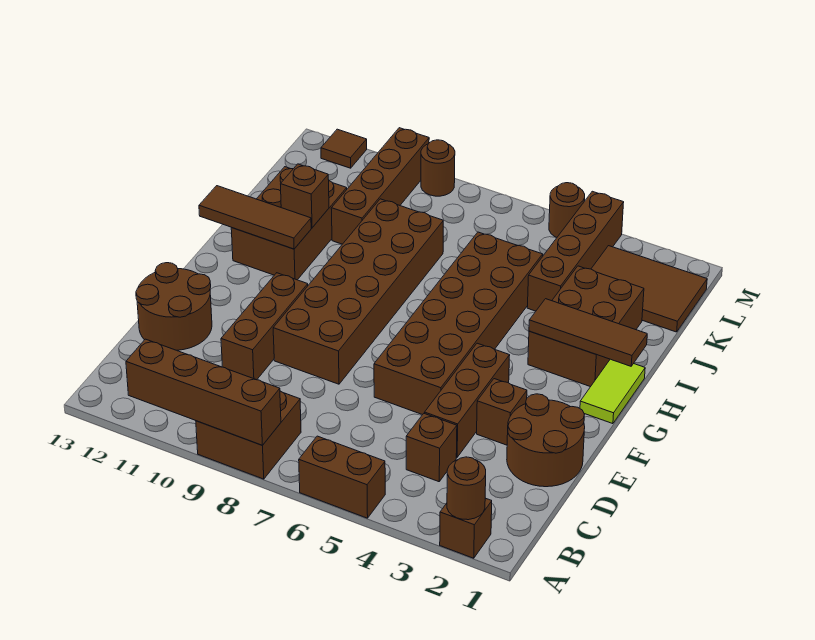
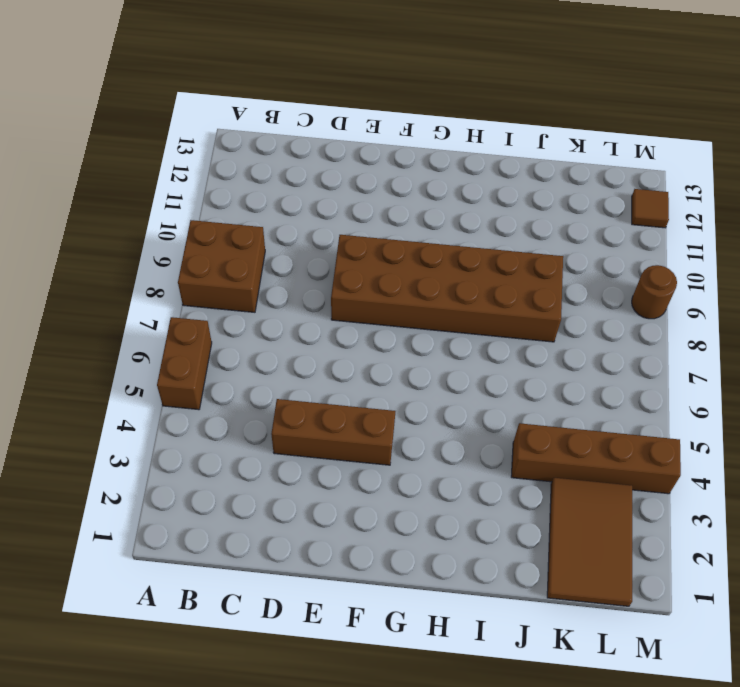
none -> brown brick A2 level 1
none -> brown brick C4 level 1
none -> brown round brick D1:E2 level 1

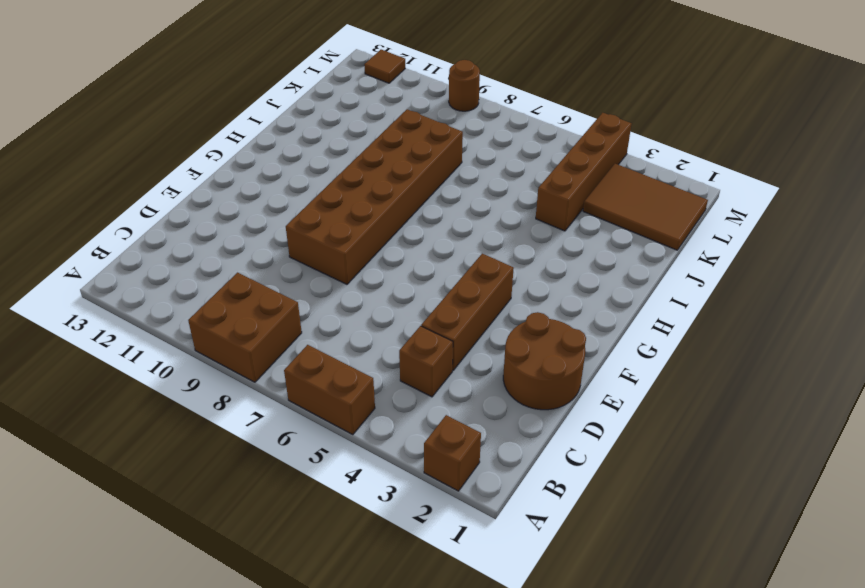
none -> brown brick D10:F10 level 1
none -> brown round brick D12:E13 level 1
none -> brown brick E3 level 1

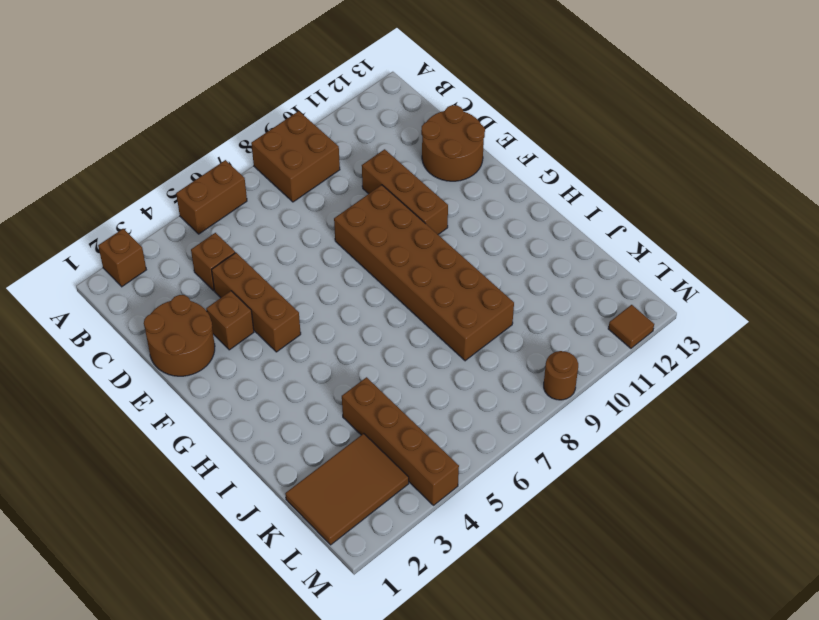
none -> brown brick E5:J6 level 1
none -> lime tile G1:H1 level 1
none -> brown brick H2:J3 level 1

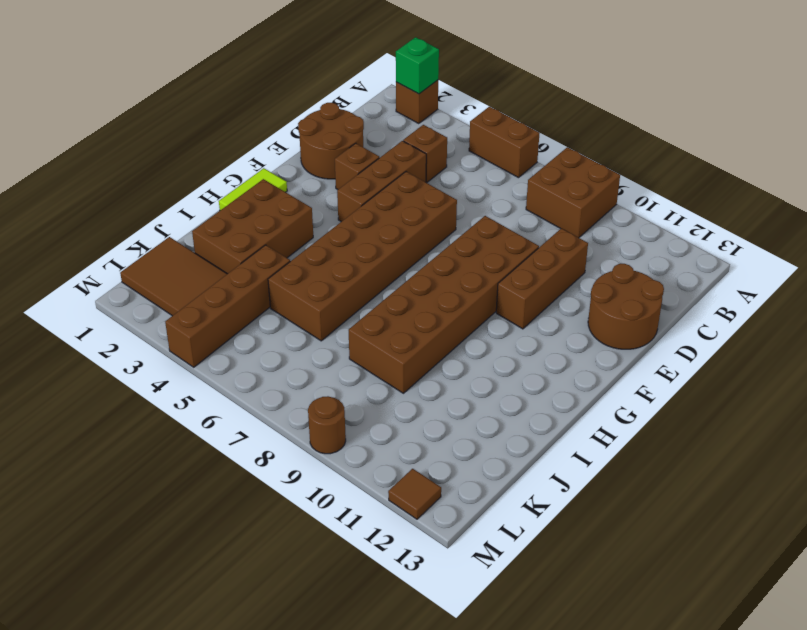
green brick A2 level 2 -> brown round brick A2 level 2
none -> brown brick H11:J12 level 1
none -> brown brick J10:M10 level 1
none -> brown round brick M5 level 1

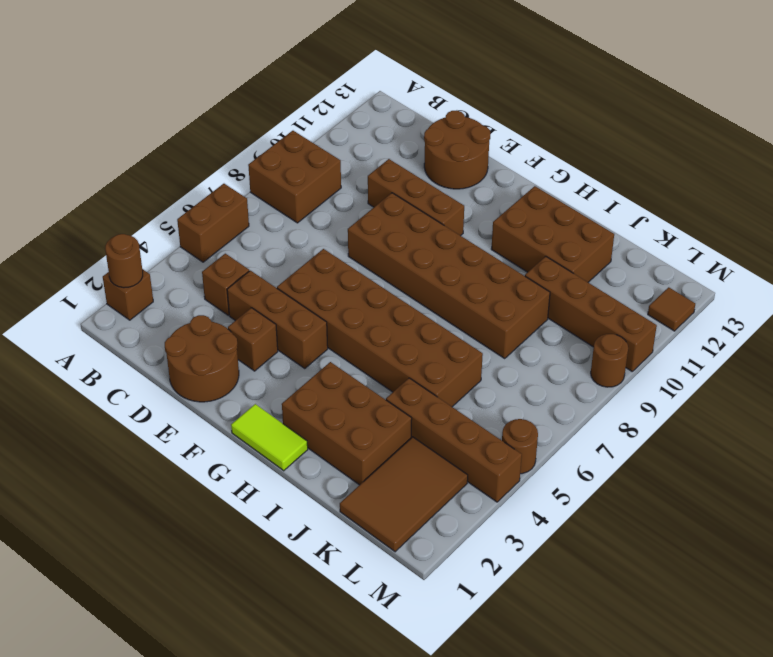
none -> brown brick A8:A11 level 2
none -> brown tile H1:H3 level 2
none -> brown tile H11:H13 level 2

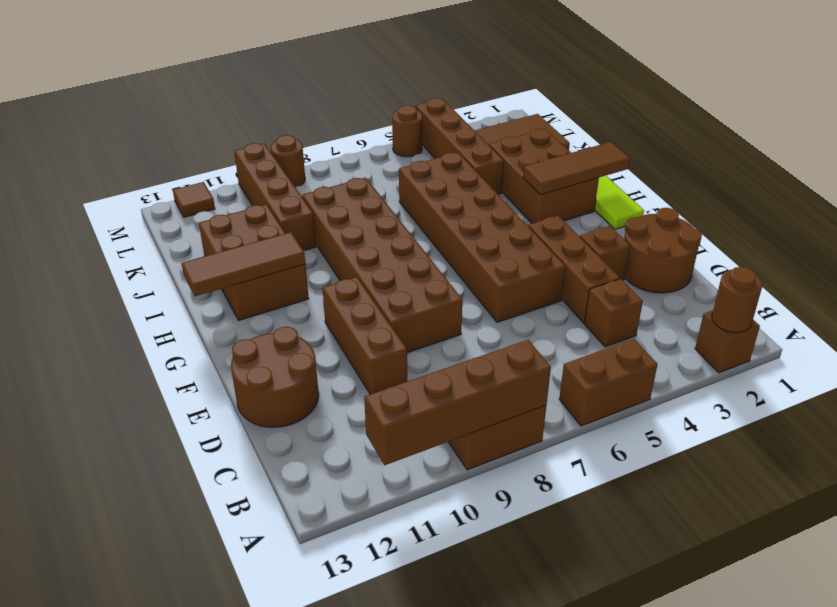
none -> brown brick I11 level 2

